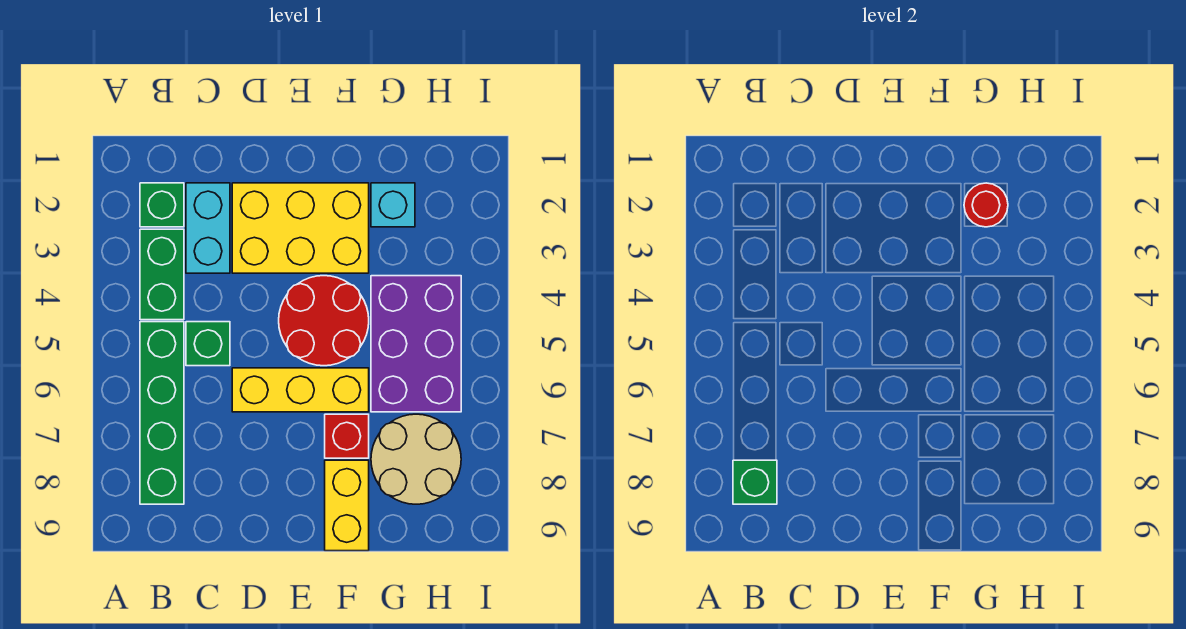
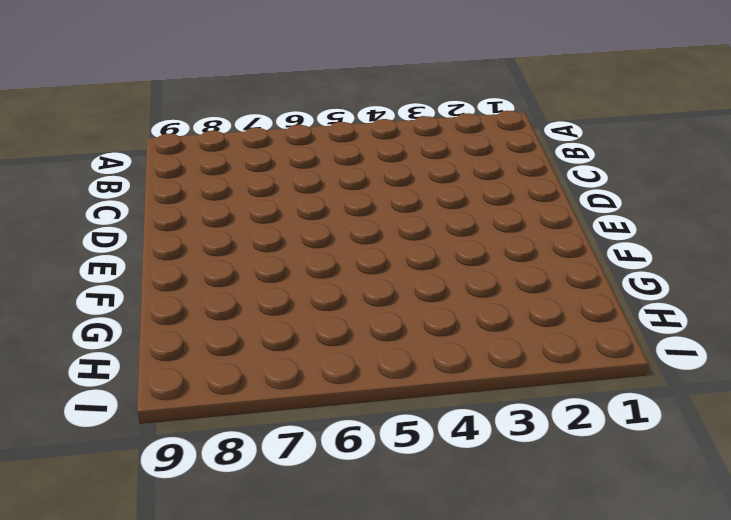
none -> green brick B2 level 1
none -> green brick B3:B4 level 1
none -> green brick B5:B8 level 1

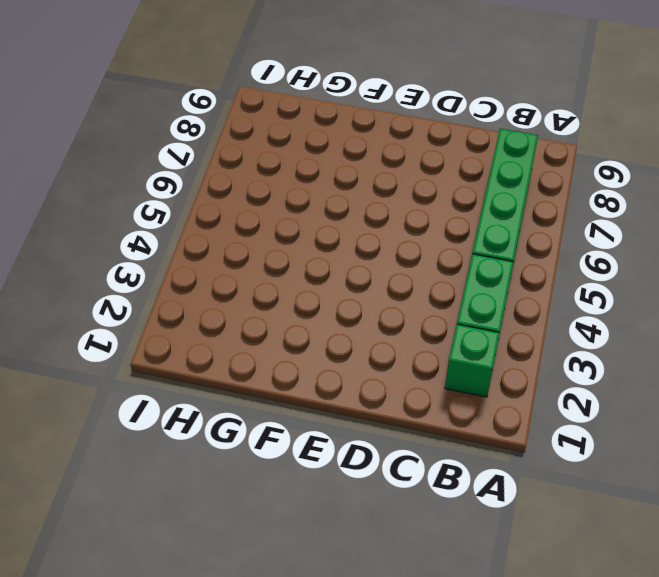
none -> cyan brick C2:C3 level 1
none -> green brick C5 level 1
none -> yellow brick D2:F3 level 1

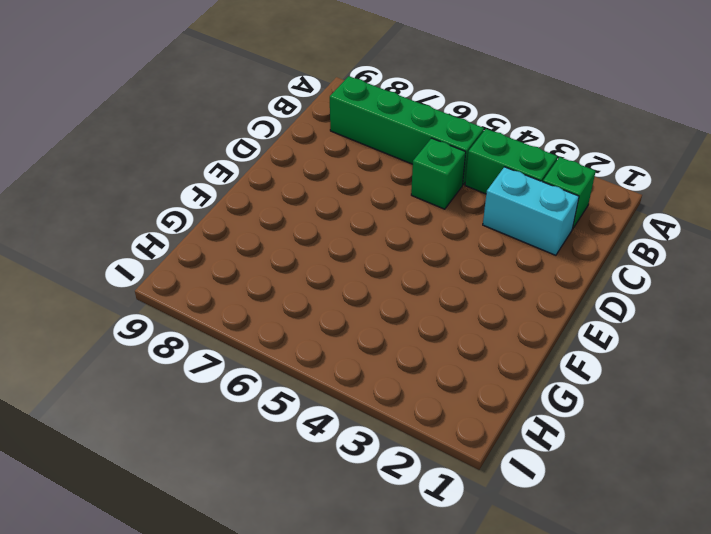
none -> yellow brick D2:F3 level 1
none -> yellow brick D6:F6 level 1
none -> red round brick E4:F5 level 1

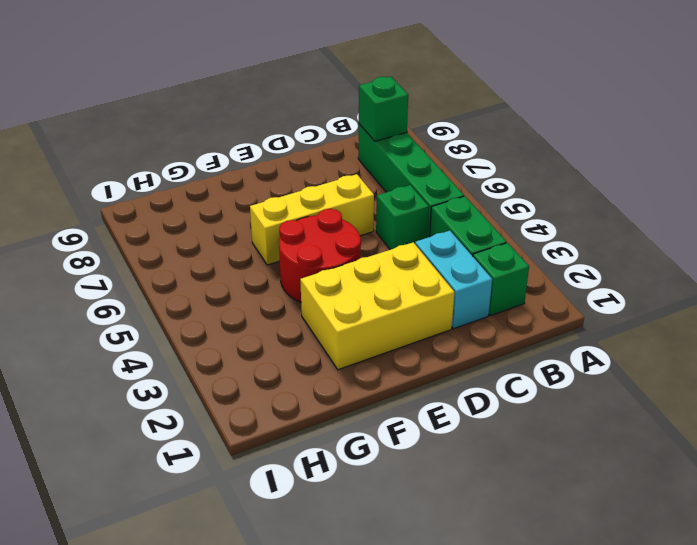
none -> red brick F7 level 1
none -> yellow brick F8:F9 level 1
none -> cyan brick G2 level 1

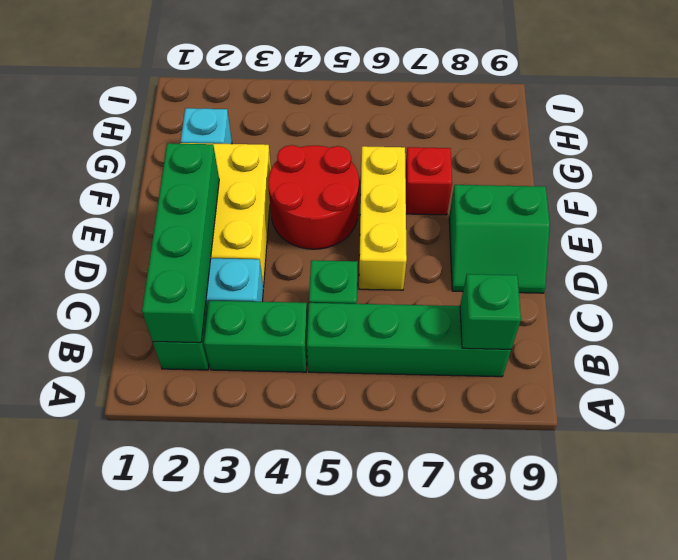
green brick B2:E2 level 2 -> none
green slope D8:E9 level 1 top E -> none
none -> yellow brick F8:F9 level 1
none -> purple brick G4:H6 level 1
none -> tan round brick G7:H8 level 1

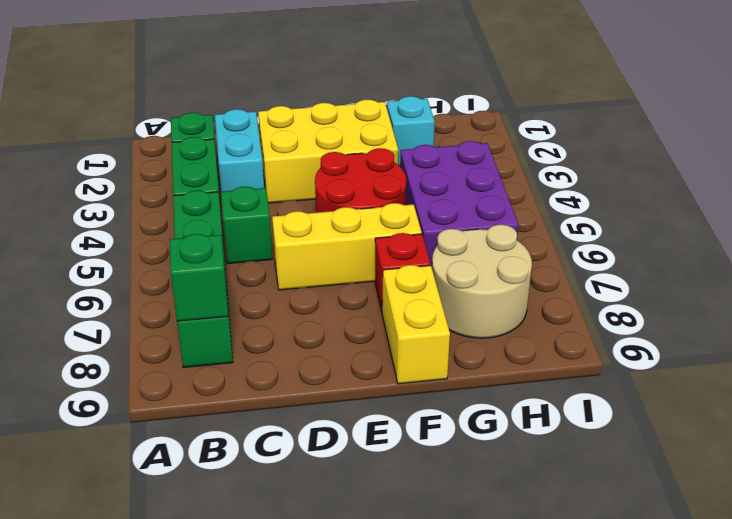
none -> red round brick G2 level 2

